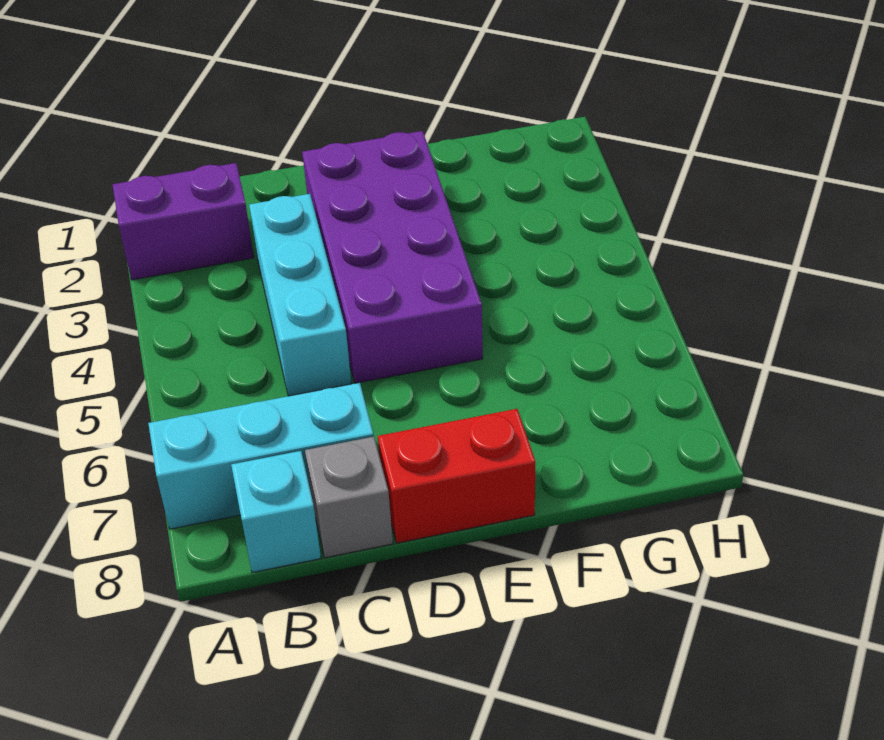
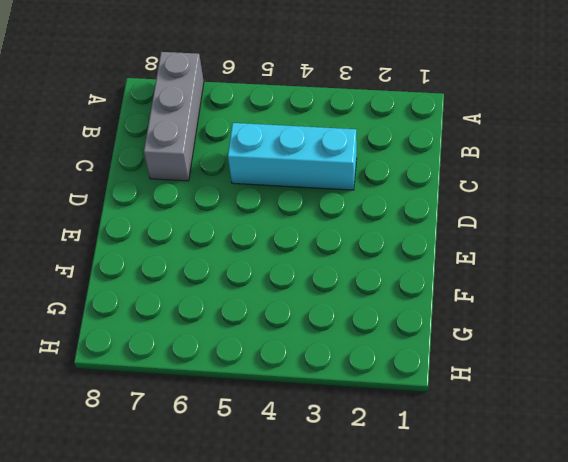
grey brick A7:C7 level 1 -> cyan brick A7:C7 level 1
none -> purple brick A2:B2 level 1
none -> cyan brick B8 level 1

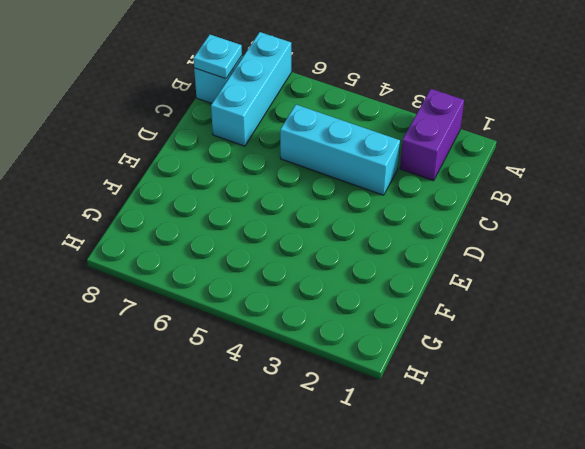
cyan plate B8 level 2 -> none
none -> grey brick C8 level 1
none -> purple brick D2:E5 level 1

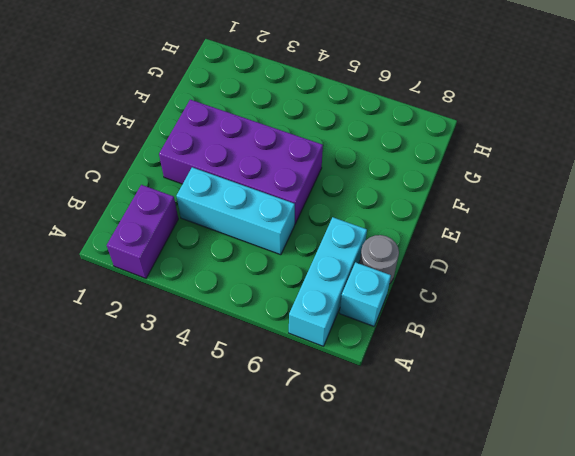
grey round brick C8 level 1 -> grey brick C8 level 1
none -> red brick D8:E8 level 1

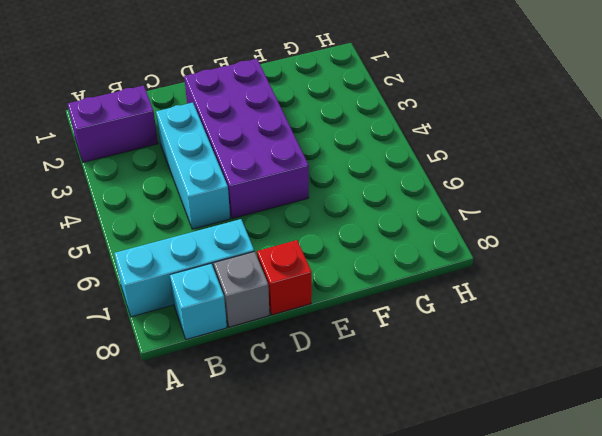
red brick D8 level 1 -> red brick D8:E8 level 1

